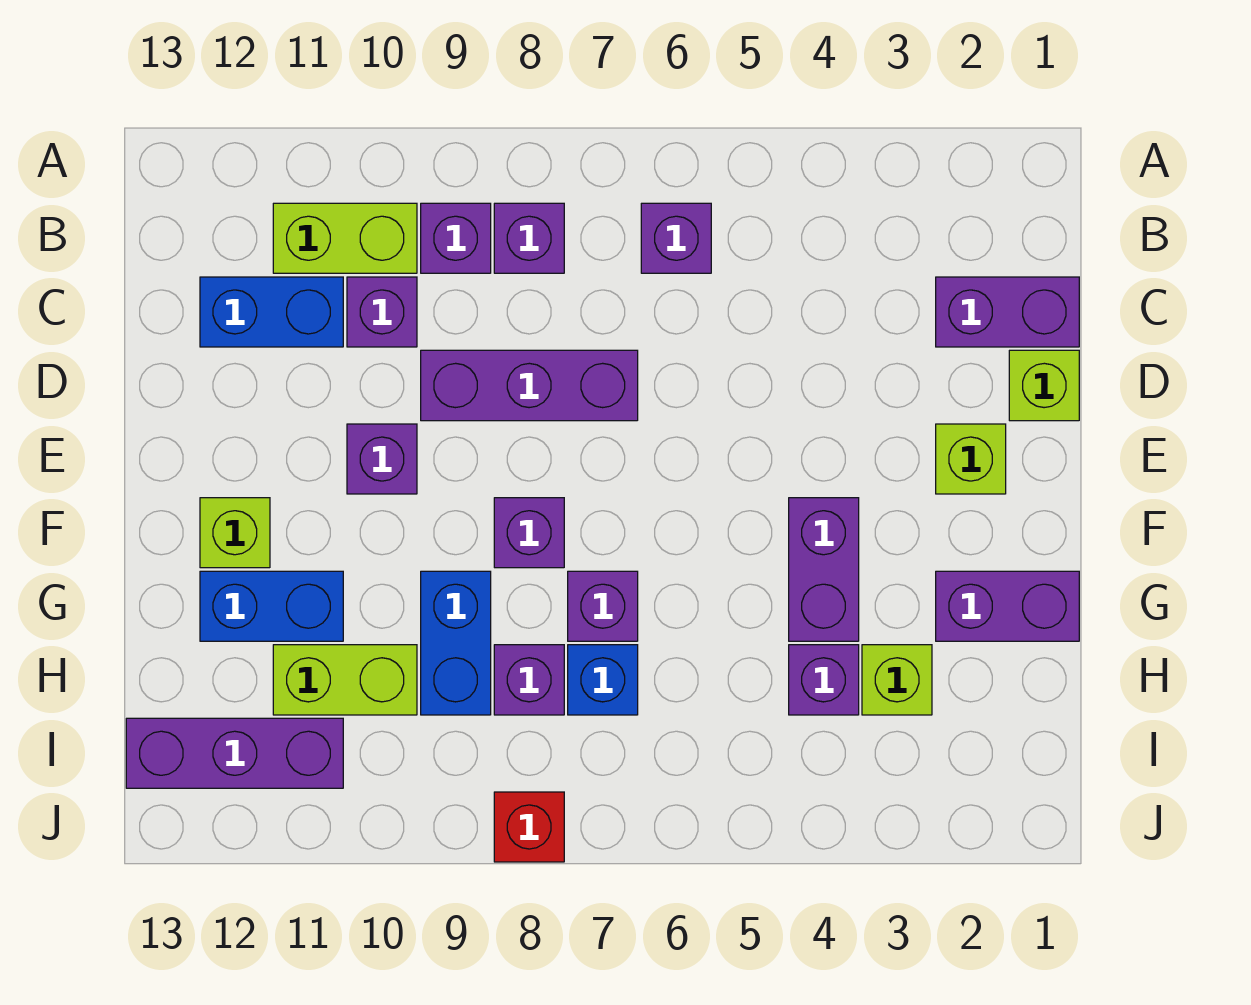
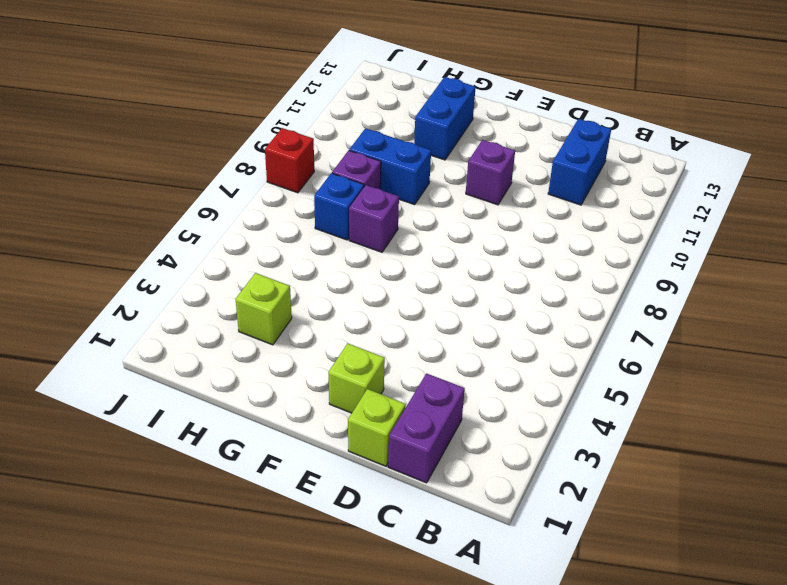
none -> purple brick B6 level 1
none -> purple brick B8 level 1
none -> purple brick B9 level 1

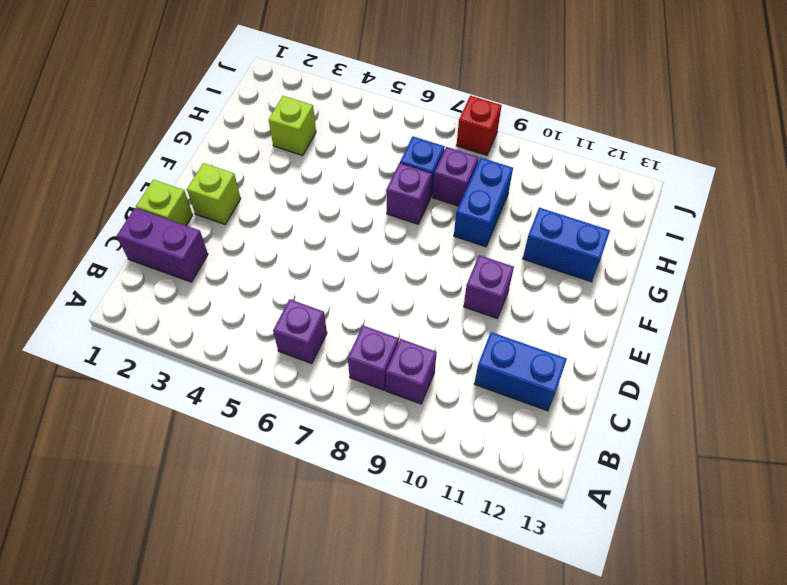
none -> lime brick B10:B11 level 1
none -> purple brick C10 level 1
none -> purple brick D7:D9 level 1

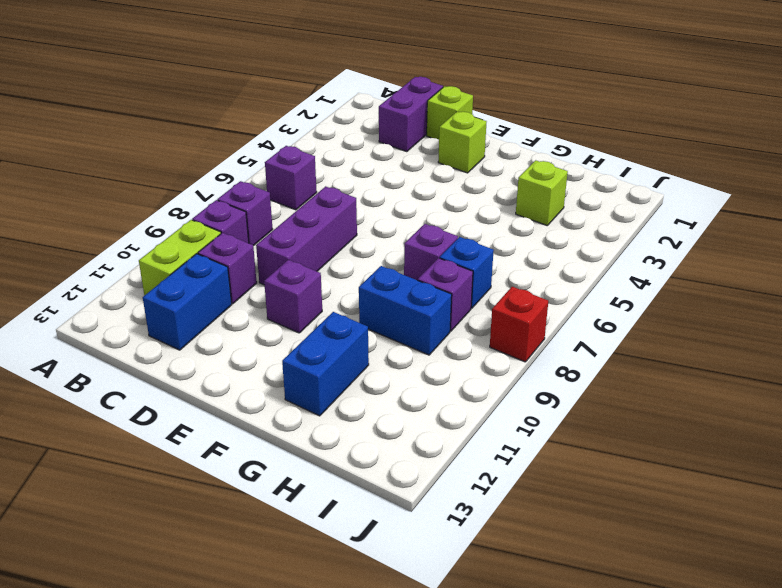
none -> purple brick F4:G4 level 1
none -> purple brick F8 level 1
none -> lime brick F12 level 1

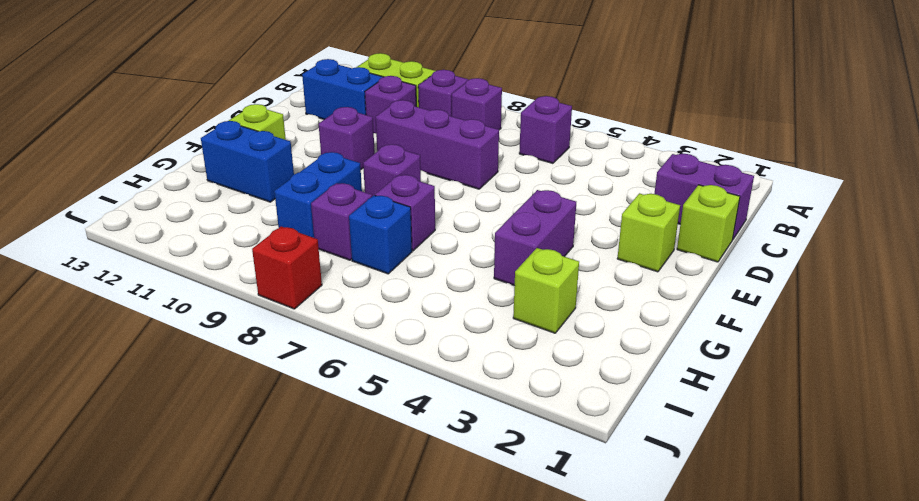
none -> purple brick G1:G2 level 1
none -> purple brick H4 level 1
none -> lime brick H10:H11 level 1

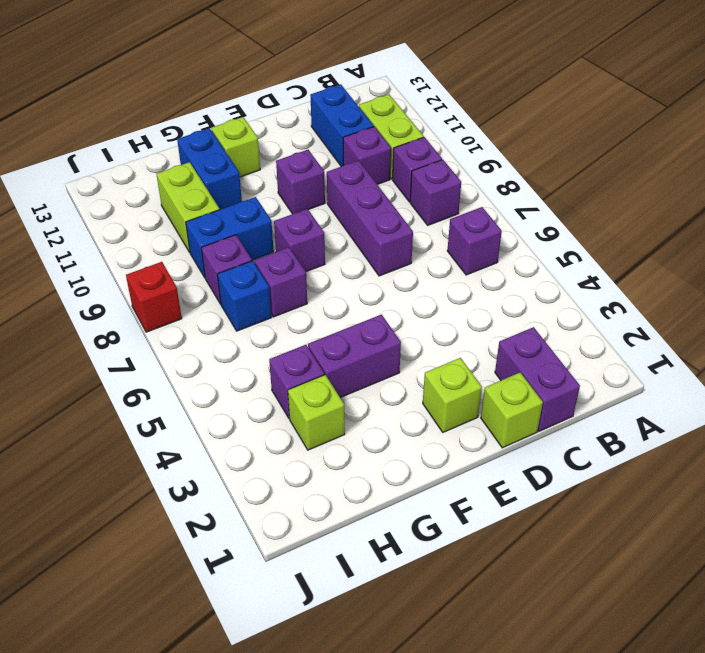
none -> purple brick G1:G2 level 1
none -> purple brick I11:I13 level 1

